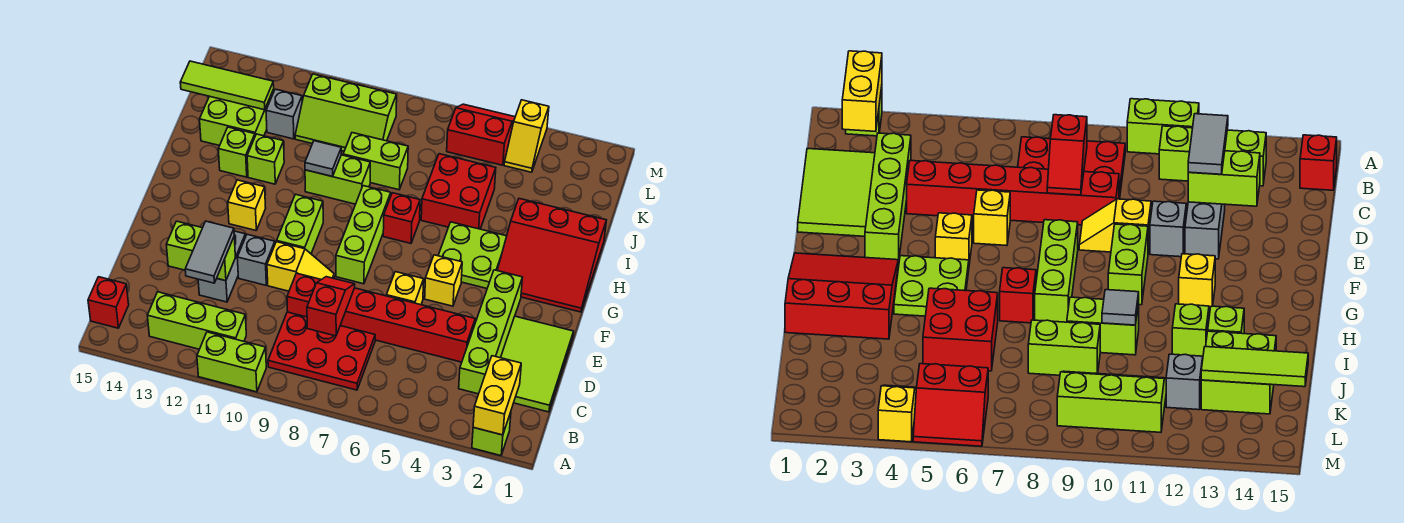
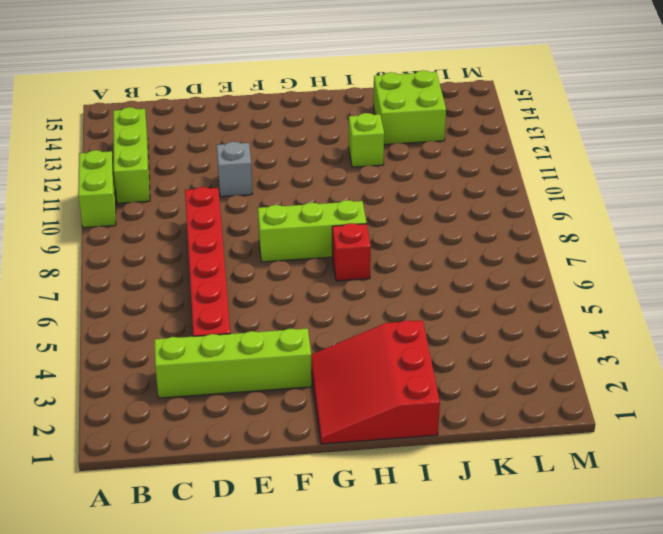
none -> lime brick A2 level 1
none -> red plate B7:C9 level 1
none -> red brick B15 level 1
none -> lime tile C1:E2 level 1

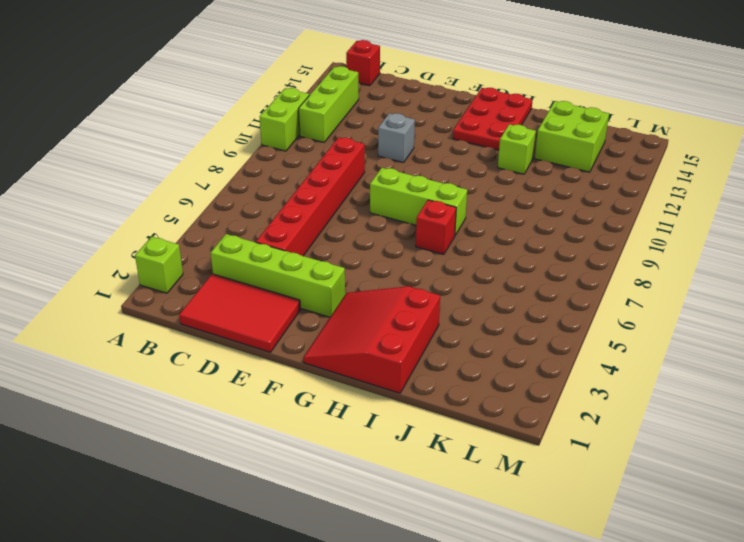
red tile C1:E2 level 1 -> lime tile C1:E2 level 1
red plate G13:H15 level 1 -> red plate B7:C9 level 1
none -> grey brick D12:E12 level 1
none -> yellow brick E6 level 1
none -> yellow slope E9:E10 level 1 top 10
none -> yellow brick F5 level 1

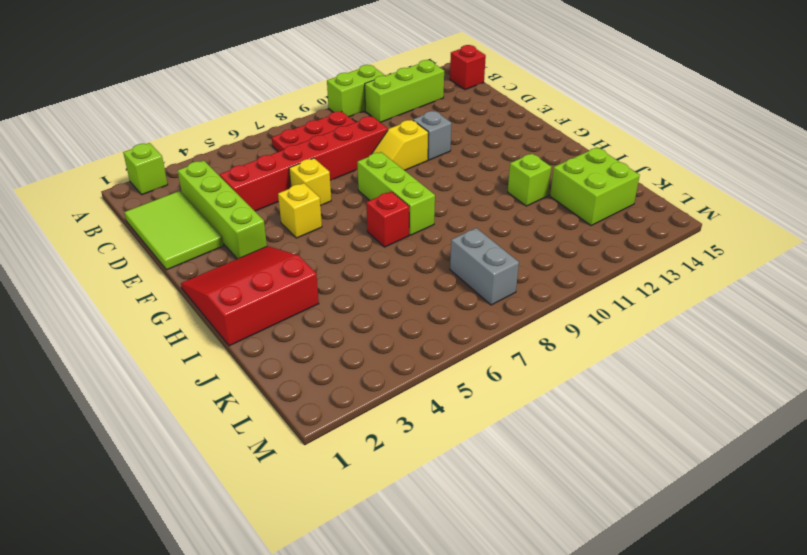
grey brick K8:L8 level 1 -> grey brick D12:E12 level 1
none -> lime brick F10:G10 level 1
none -> lime plate G4:H5 level 1
none -> yellow brick G12 level 1
none -> red brick I5:J6 level 1

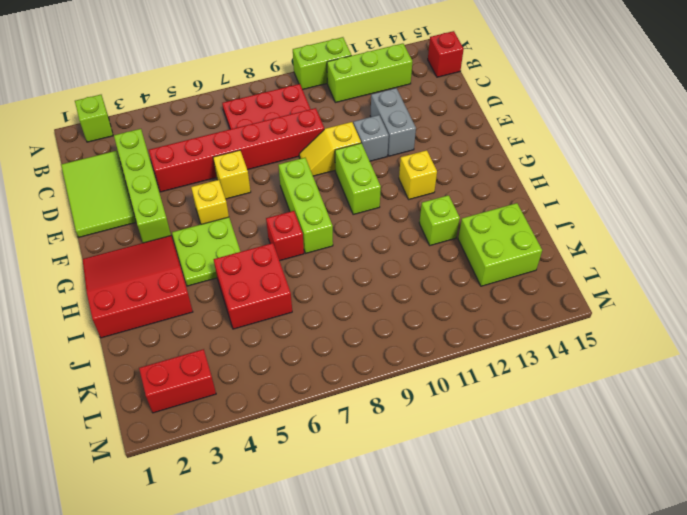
red brick L2:L3 level 1 -> none
none -> lime brick I9:I10 level 1
none -> lime brick I13 level 1
none -> lime brick J8:J9 level 1
none -> lime slope K9:L11 level 1 top L

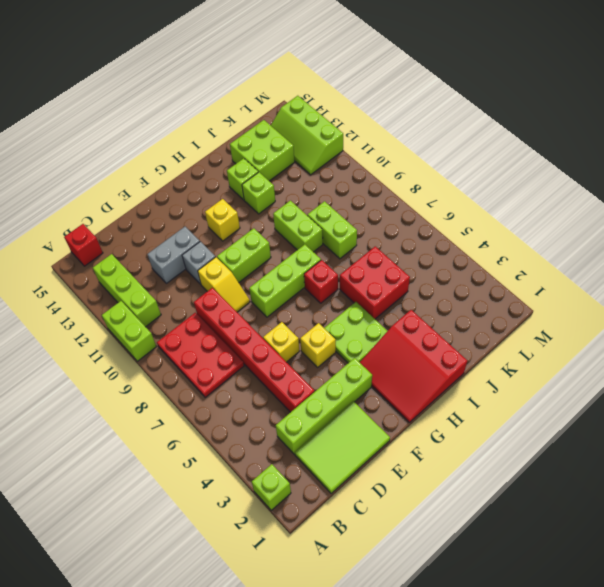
lime slope L12:M14 level 1 top M -> lime slope K9:L11 level 1 top L
none -> grey brick K12 level 1
none -> yellow slope L4:M4 level 1 top M
none -> red slope L5:M6 level 1 top L
none -> yellow brick A2:B2 level 2

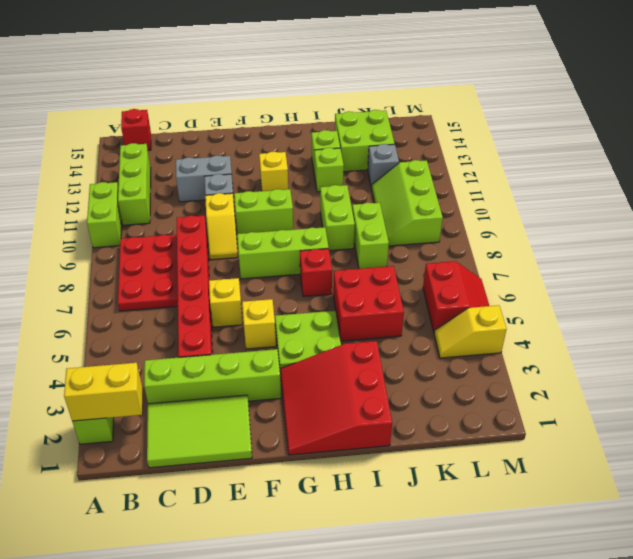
none -> red slope C8:D8 level 2 top C
none -> lime brick D12:D13 level 2
none -> grey tile I10 level 2
none -> lime tile K13:K15 level 2

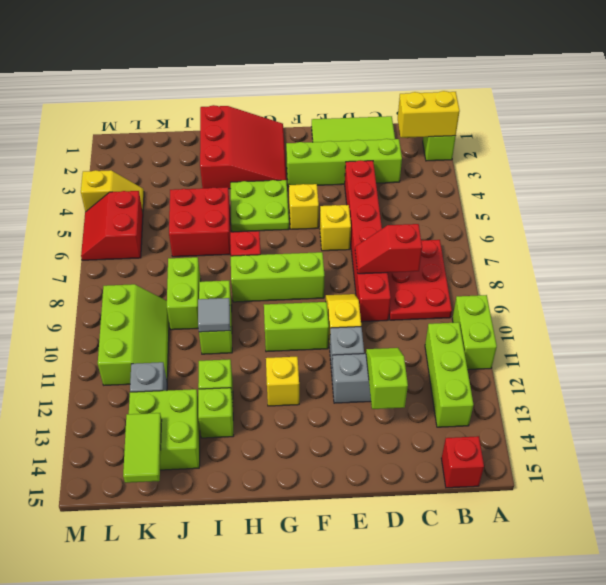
lime slope D12:D13 level 2 top 13 -> lime brick D12:D13 level 2
lime tile K14:K15 level 2 -> lime tile K13:K15 level 2
none -> grey tile C12:D12 level 3

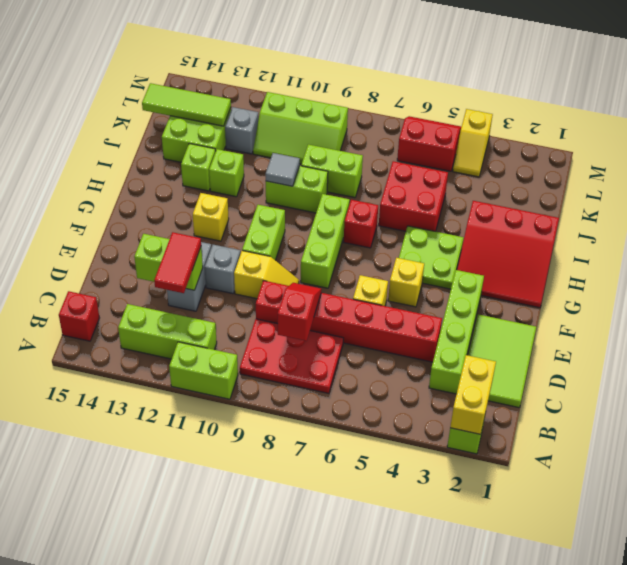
red tile C12:D12 level 3 -> grey tile C12:D12 level 3

